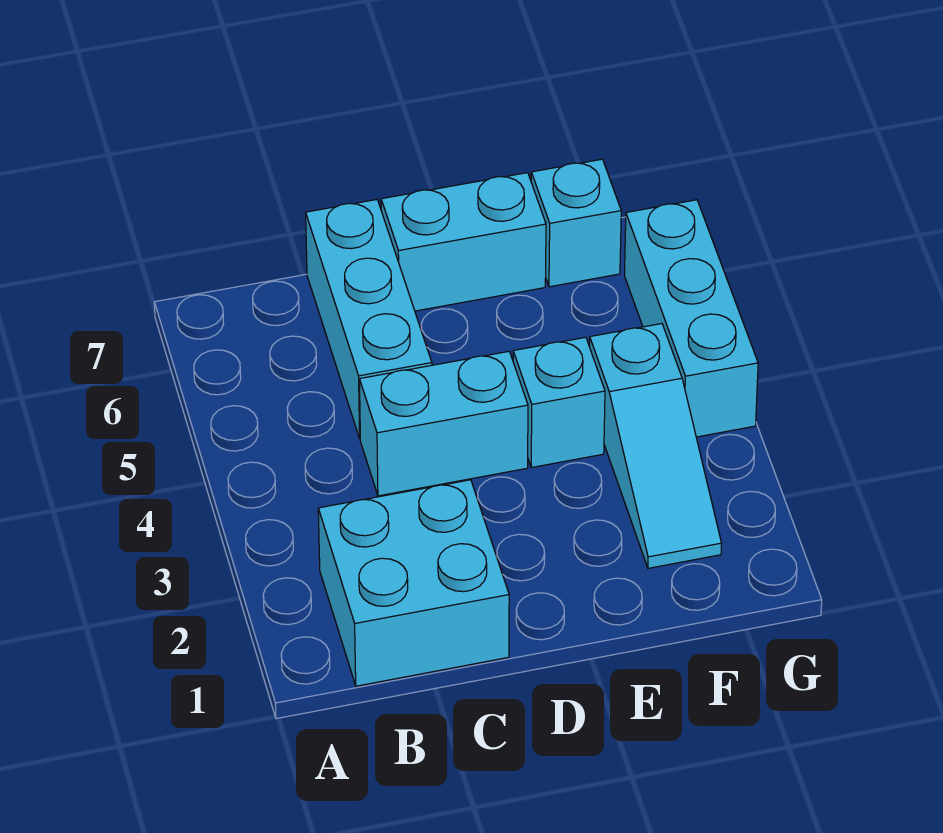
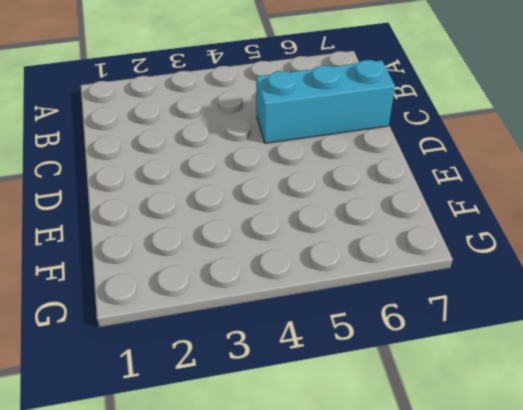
none -> cyan brick B1:C2 level 1
none -> cyan brick C4:D4 level 1

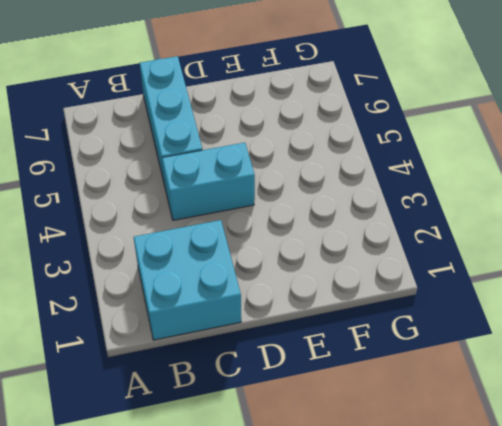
none -> cyan brick D7:E7 level 1
none -> cyan brick E4 level 1

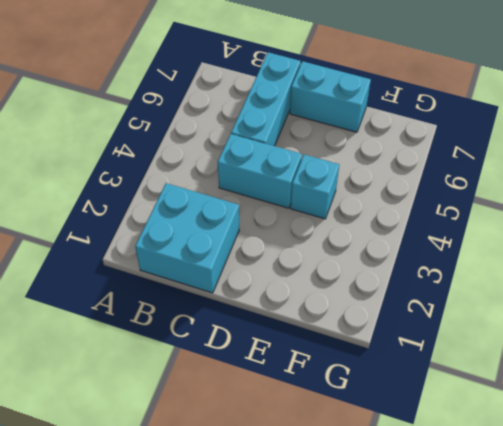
none -> cyan slope F2:F4 level 1 top 4
none -> cyan brick F7 level 1

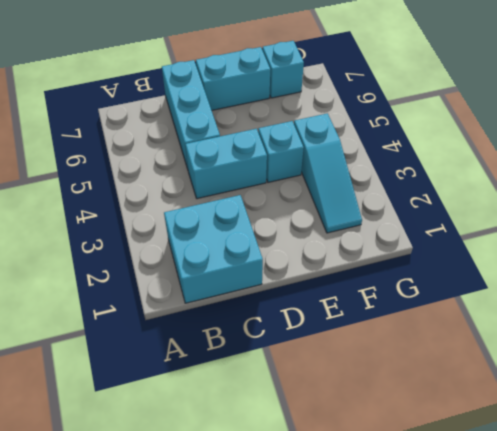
none -> cyan brick G4:G6 level 1

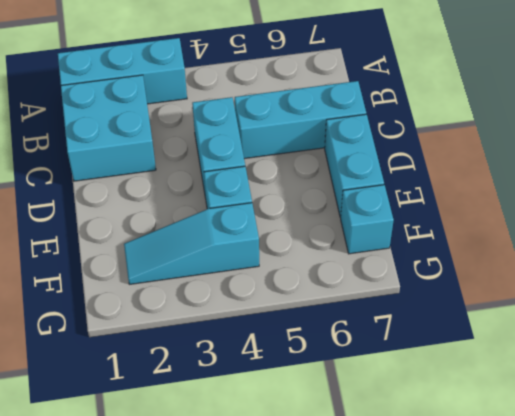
cyan brick A1:A3 level 1 -> cyan brick G4:G6 level 1

